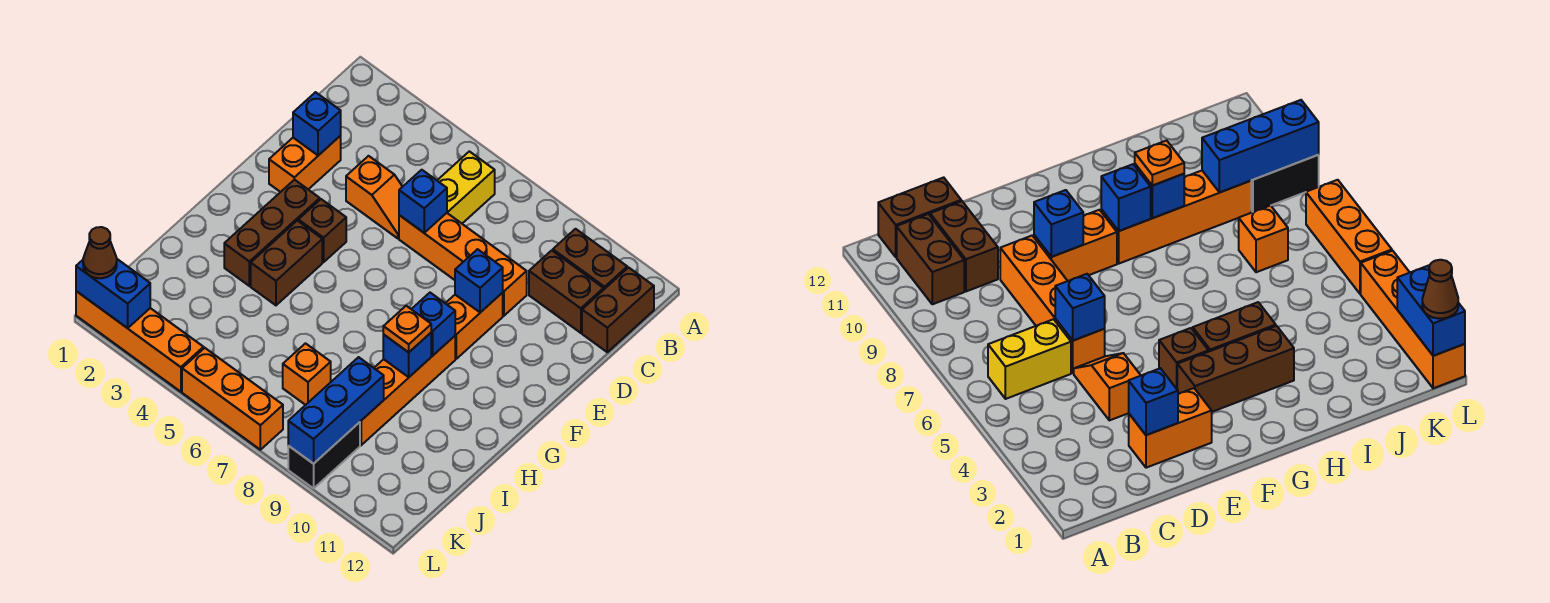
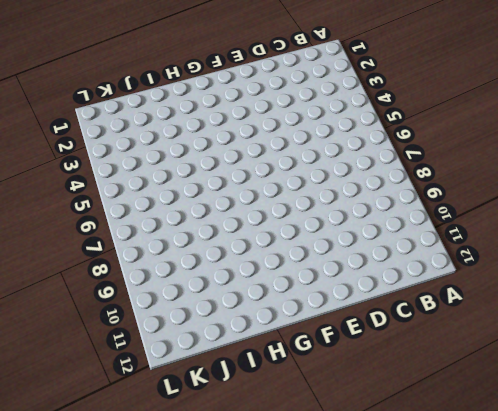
none -> yellow brick B6:C6 level 1
none -> brown brick B10:B11 level 1
none -> brown brick B12:C12 level 1

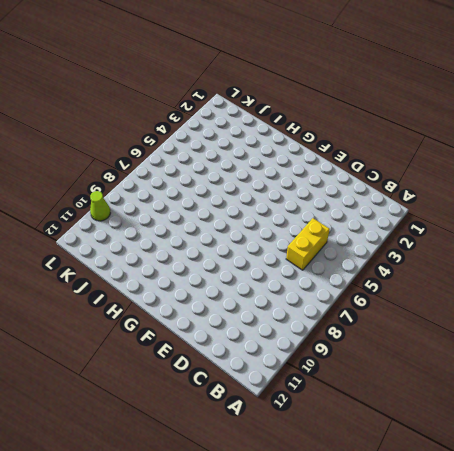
yellow brick C5:C6 level 1 -> yellow brick B6:C6 level 1
lime cone L10 level 1 -> none
none -> brown brick B10:B11 level 1
none -> brown brick B12:C12 level 1
none -> brown brick C10:C11 level 1

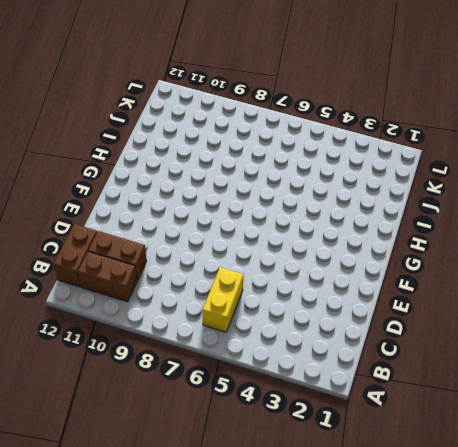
none -> orange brick D2:E2 level 1
none -> orange slope D4:D5 level 1 top 4
none -> orange brick D6:D9 level 1

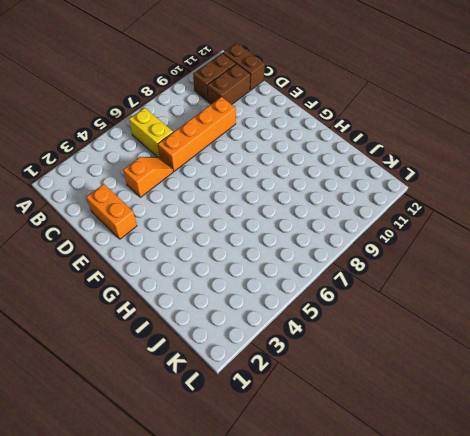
none -> orange brick E9:F9 level 1
none -> brown brick F3:H3 level 1
none -> brown brick F4 level 1

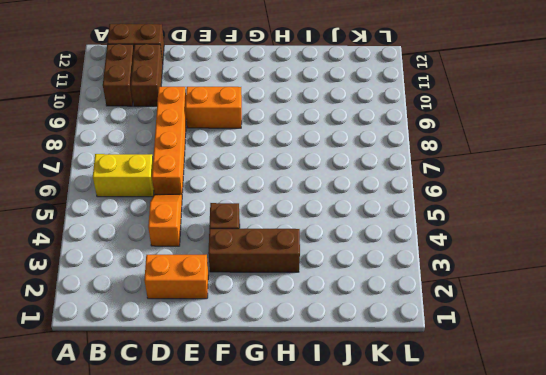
none -> brown brick G4:H4 level 1
none -> orange brick G9:J9 level 1
none -> orange brick J7 level 1

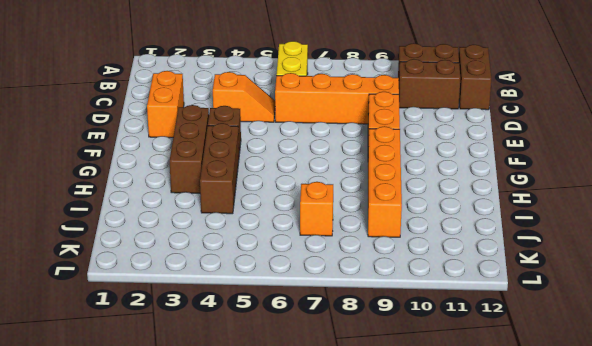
brown brick G4:I4 level 1 -> brown brick G4:H4 level 1
none -> black brick K9:L9 level 1
none -> orange brick L1:L4 level 1
none -> orange brick L5:L7 level 1

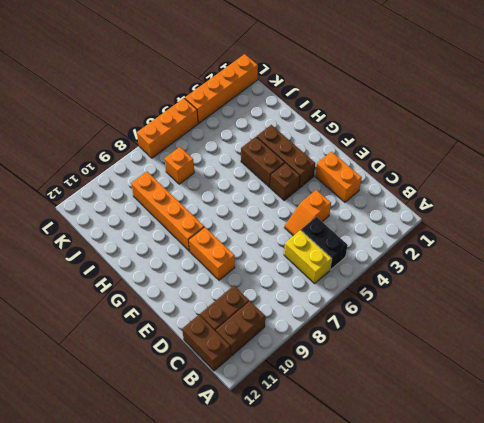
black brick B5:C5 level 1 -> black brick K9:L9 level 1
none -> orange brick D6:D9 level 1
none -> blue brick D2 level 2
none -> blue brick D6 level 2

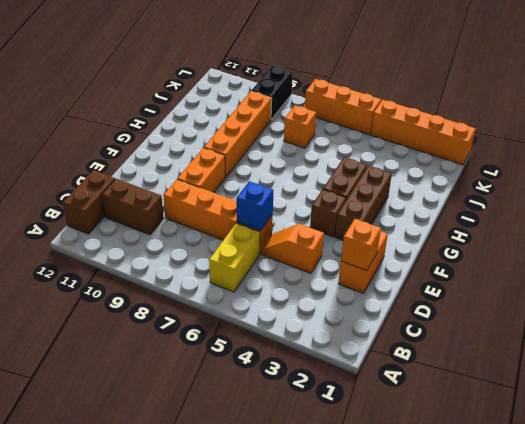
orange brick D2 level 2 -> blue brick D2 level 2
none -> brown brick B10:B11 level 1
none -> blue brick E9 level 2
none -> blue brick G9 level 2

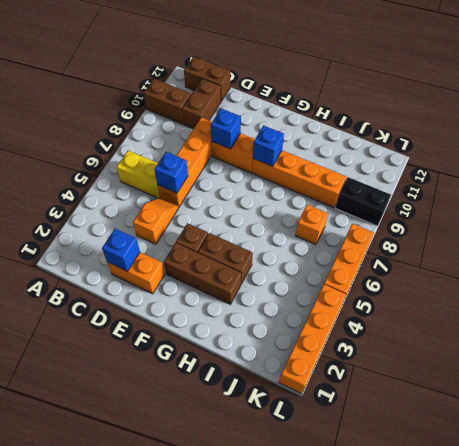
brown brick A10:B10 level 1 -> brown brick B10:B11 level 1
none -> blue brick H9 level 2
none -> blue brick J9:L9 level 2
none -> blue brick L1:L2 level 2

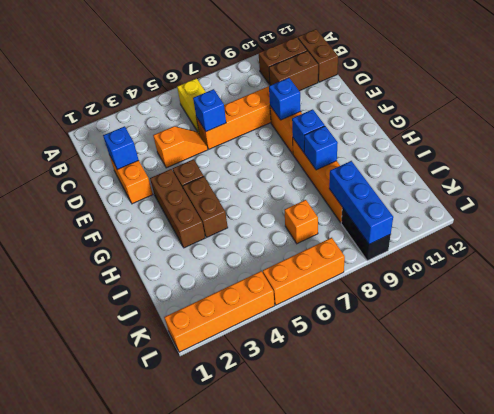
none -> blue brick L1:L2 level 2
none -> orange plate H9 level 3
none -> brown cone L1 level 3

